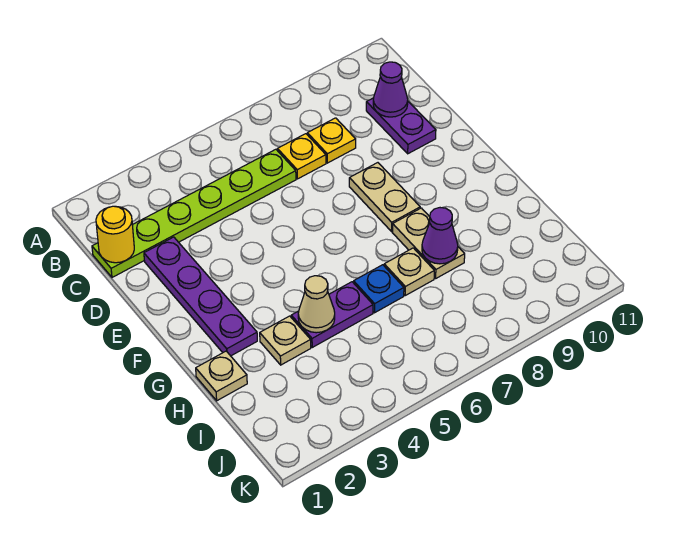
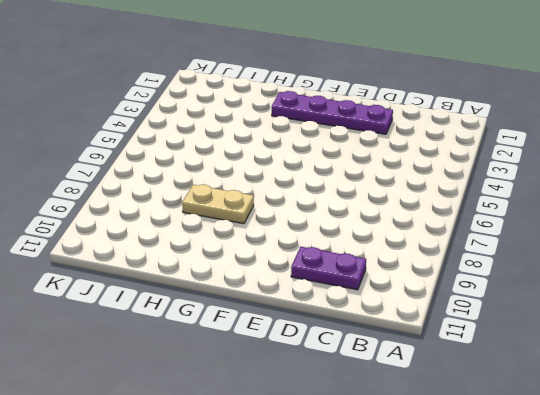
none -> lime plate C1:C6 level 1
none -> yellow plate C7 level 1
none -> yellow plate C8 level 1

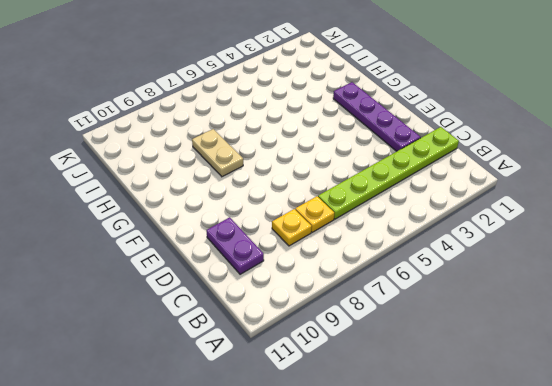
none -> tan plate E8:F8 level 1
none -> tan plate H1 level 1
none -> tan plate H3 level 1

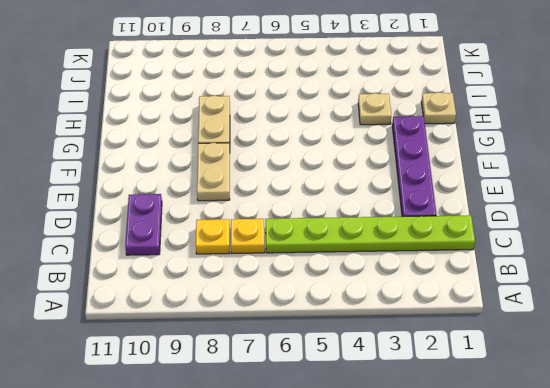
none -> purple plate H4:H5 level 1
none -> blue plate H6 level 1
none -> tan plate H7 level 1

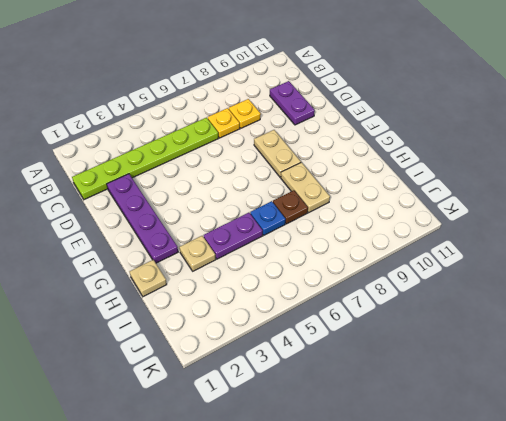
brown plate H7 level 1 -> tan plate H7 level 1
none -> yellow round brick C1 level 2
none -> purple cone C10 level 2
none -> tan cone H4 level 2

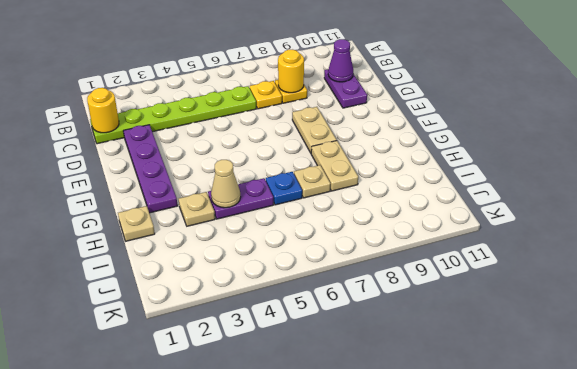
yellow round brick C8 level 2 -> none
none -> purple cone H8 level 2

